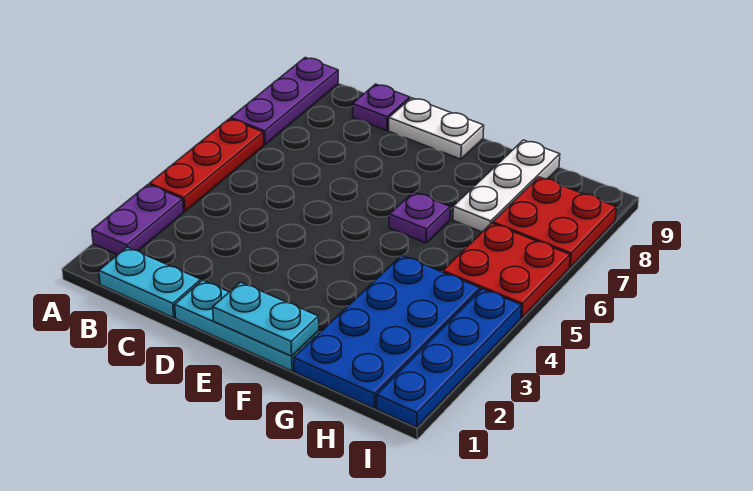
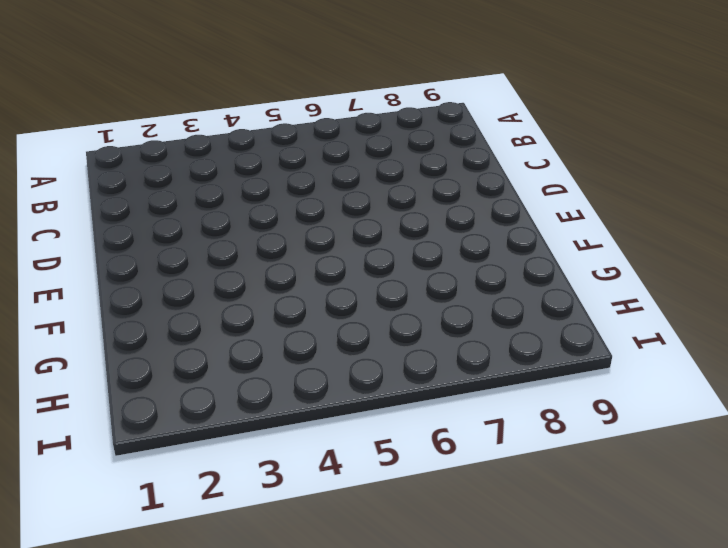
none -> purple plate A2:A3 level 1
none -> red plate A4:A6 level 1
none -> purple plate A7:A9 level 1

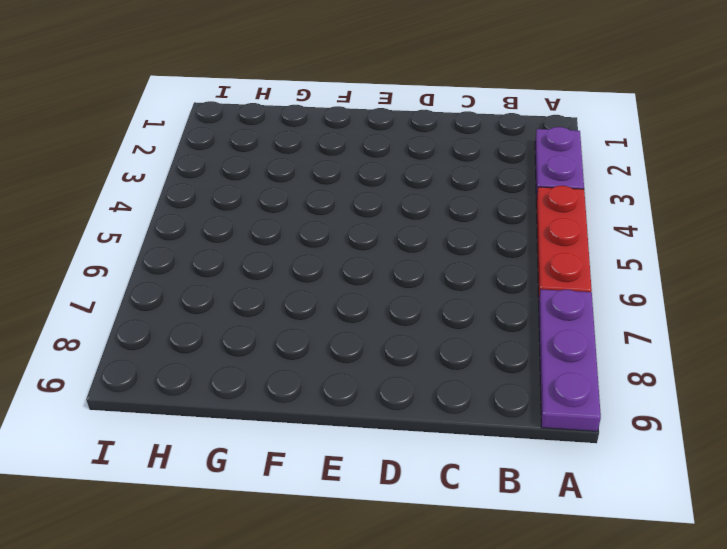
none -> cyan plate B1:C1 level 1
none -> purple plate C9 level 1
none -> cyan plate D1:F1 level 1

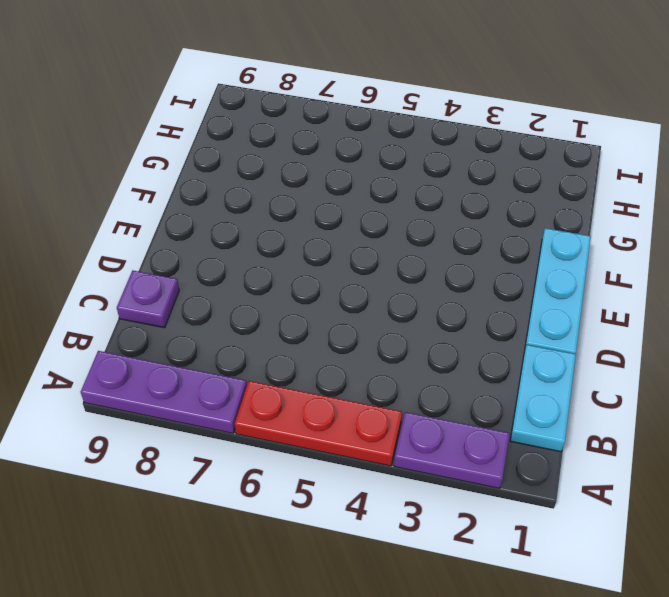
none -> white plate D9:E9 level 1
none -> purple plate F6 level 1
none -> blue plate G1:H4 level 1

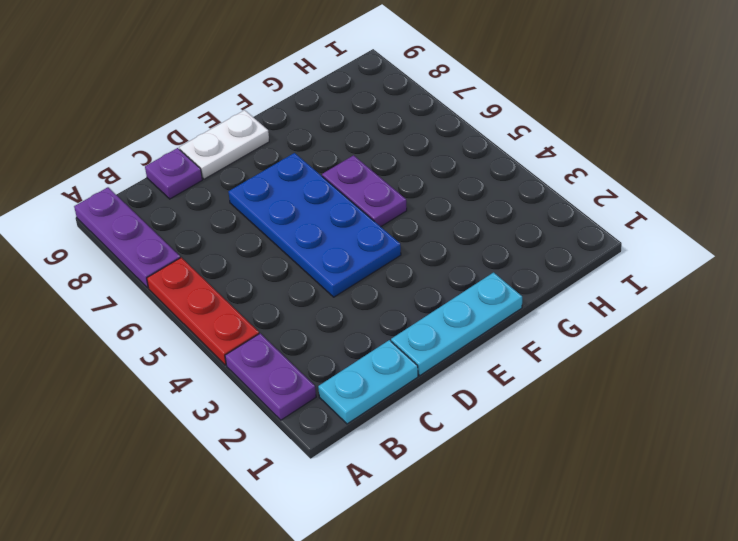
blue plate D4:E7 level 1 -> blue plate G1:H4 level 1
purple plate F5:F6 level 1 -> purple plate F6 level 1
none -> white plate G7:G9 level 1
none -> red plate H5:I6 level 1
none -> red plate H7:I8 level 1

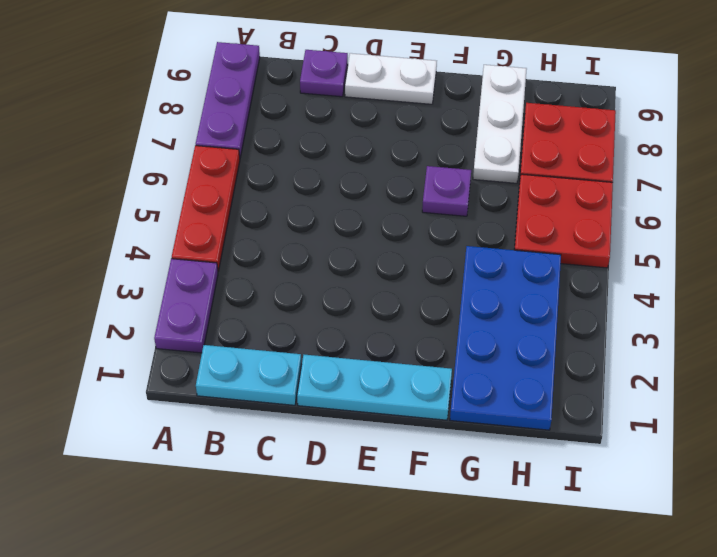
none -> blue plate I1:I4 level 1
none -> cyan plate E1:F1 level 2

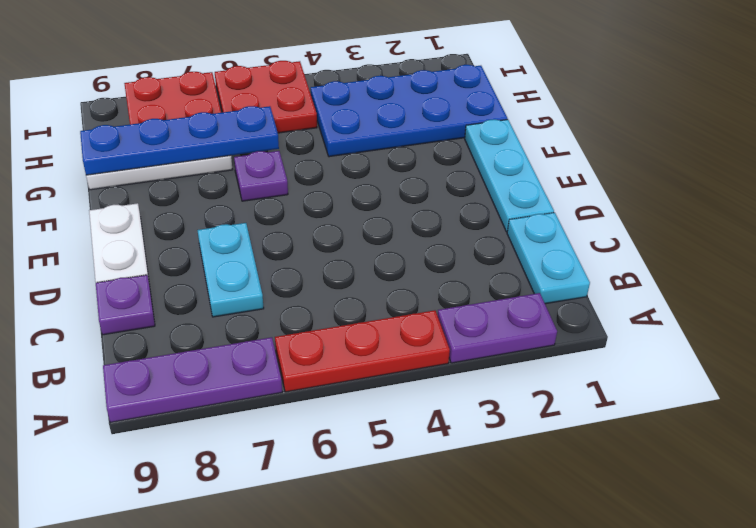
cyan plate C7:D7 level 1 -> cyan plate E1:F1 level 2
blue plate G6:G9 level 2 -> blue plate I1:I4 level 1

